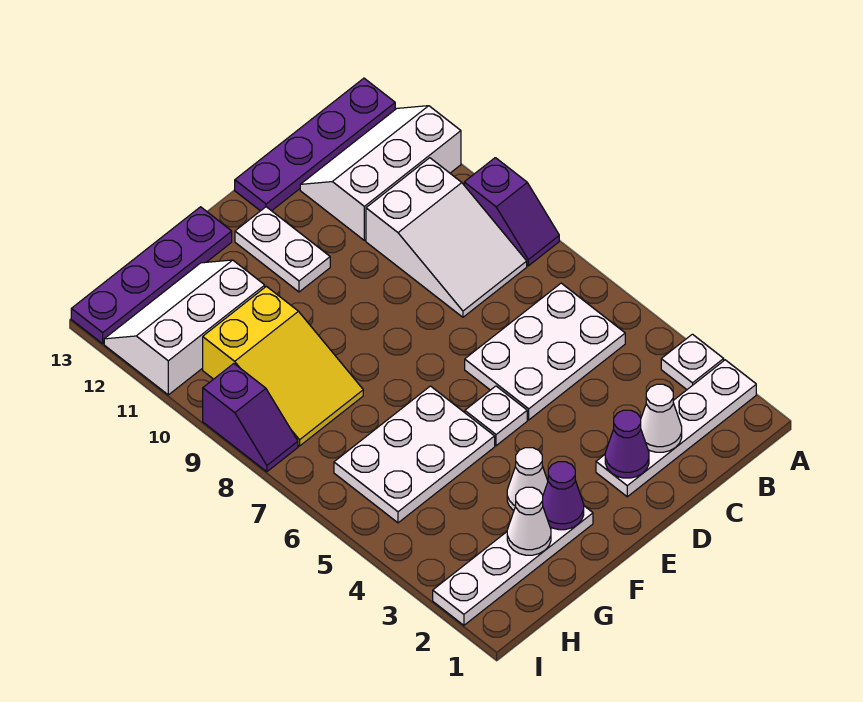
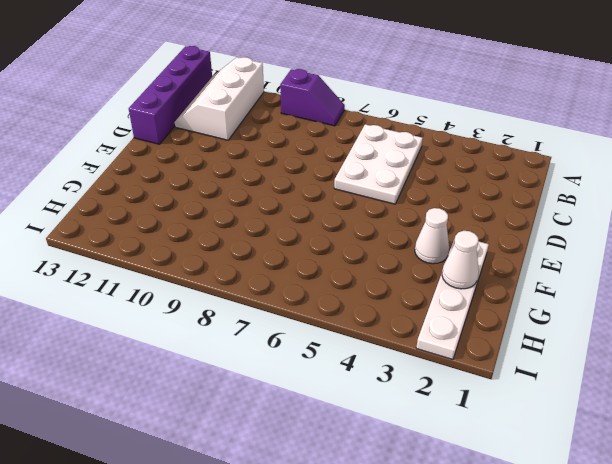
purple brick A13:D13 level 1 -> purple plate A13:D13 level 1
none -> white plate A2:D2 level 1
none -> white plate A3 level 1
none -> white slope B8:C10 level 1 top 10

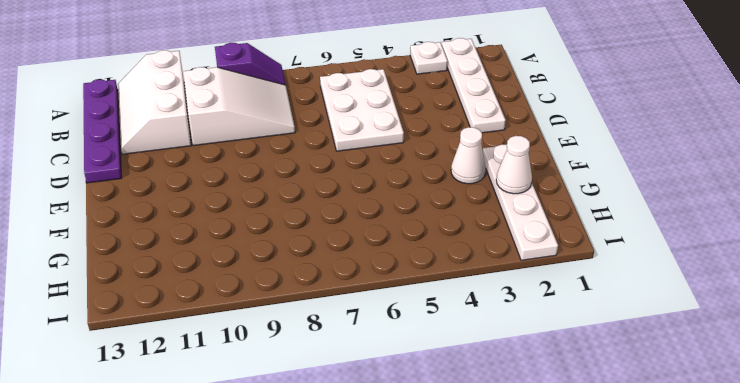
none -> white plate E5 level 1
none -> white plate E11:E12 level 1
none -> white plate F5:H6 level 1

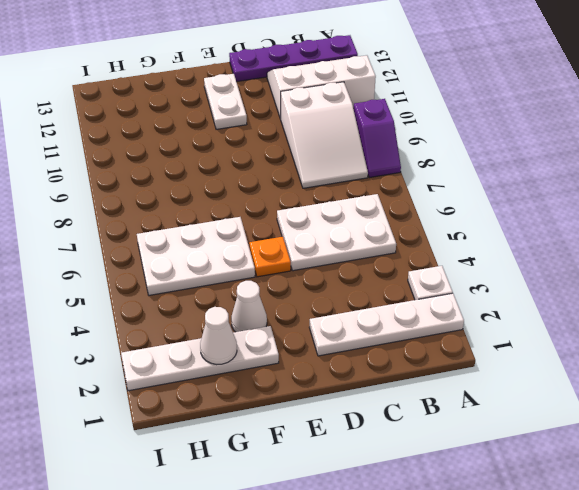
orange plate E5 level 1 -> white plate E5 level 1
none -> purple plate F13:I13 level 1
none -> yellow slope G8:H10 level 1 top 10
none -> white slope G11:I12 level 1 top 11

